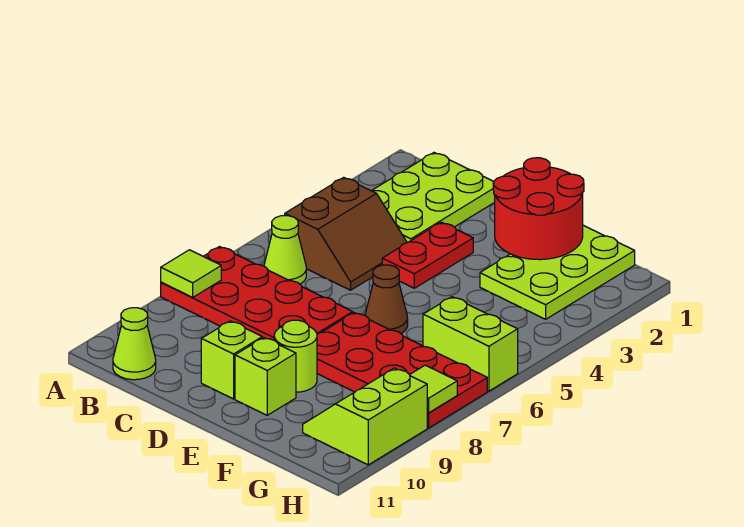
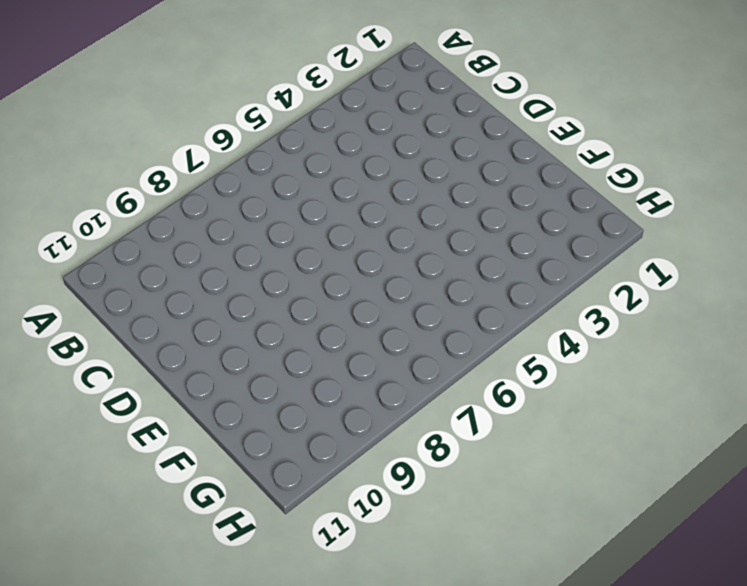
none -> red plate A7:D8 level 1
none -> lime plate B1:C3 level 1
none -> brown slope B4:C5 level 1 top B

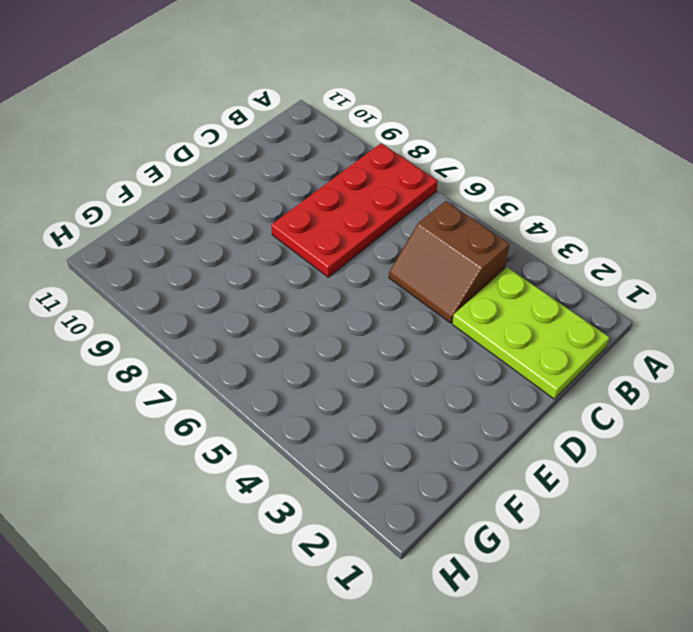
none -> lime cone B6 level 1
none -> lime cone B11 level 1
none -> red plate D3:D4 level 1

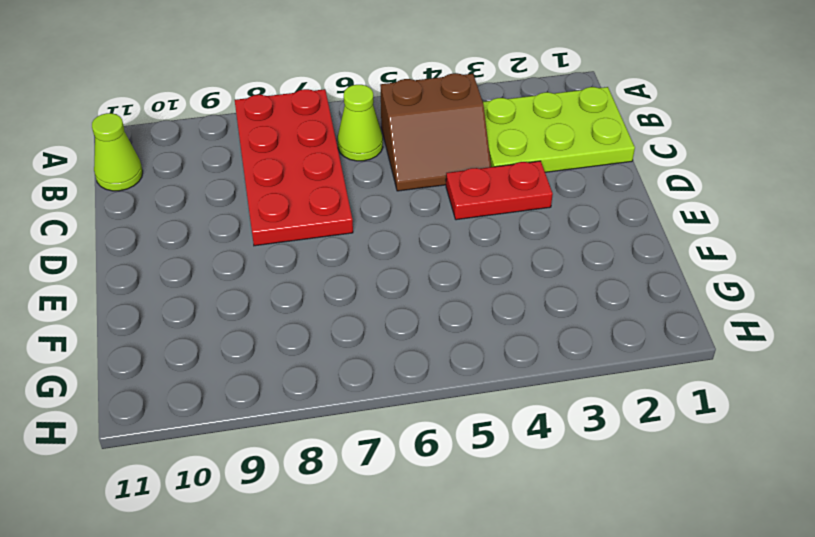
none -> lime brick D10 level 1
none -> brown cone E6 level 1
none -> red plate E7:H8 level 1

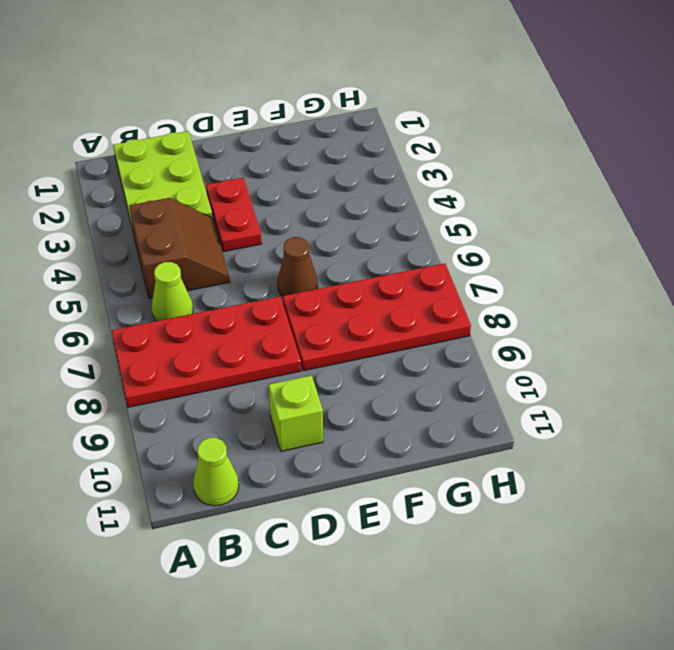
none -> lime round brick E9 level 1
none -> lime brick E10 level 1
none -> lime plate F1:G3 level 1

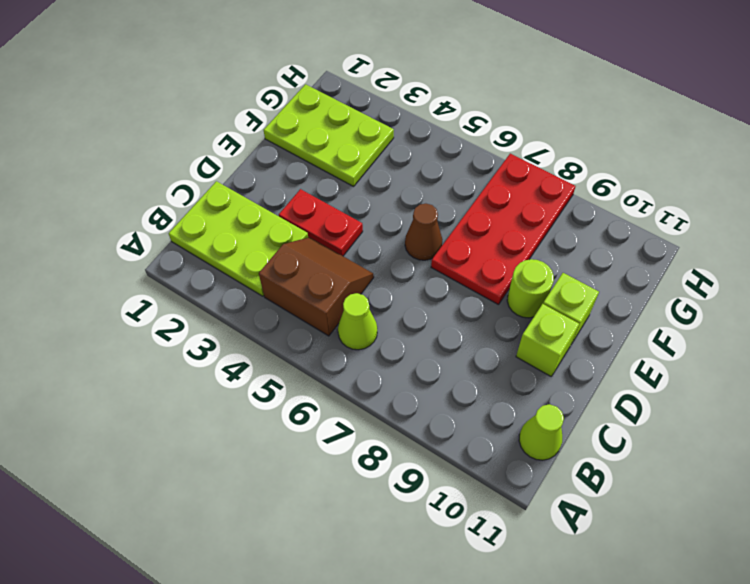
none -> red plate A7:D8 level 1
none -> lime brick G6:H6 level 1
none -> lime slope G9:H10 level 1 top H

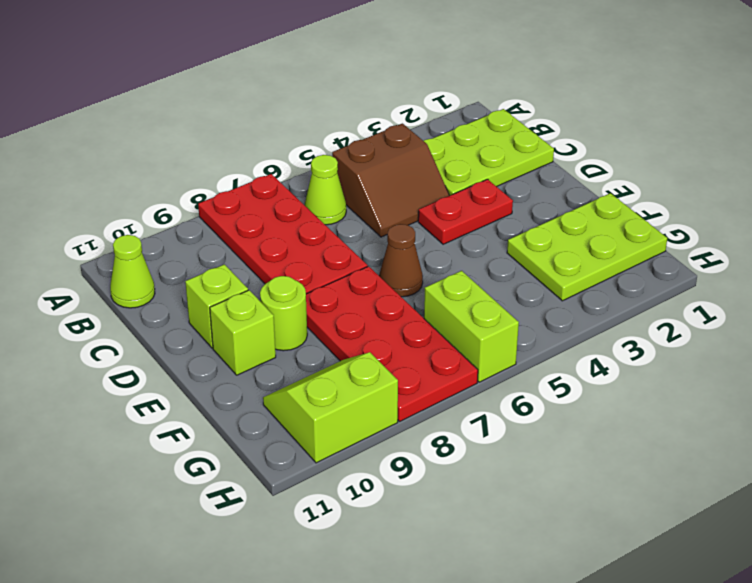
none -> lime tile A8 level 2
none -> red round brick E1:F2 level 2
none -> lime tile H8 level 2

